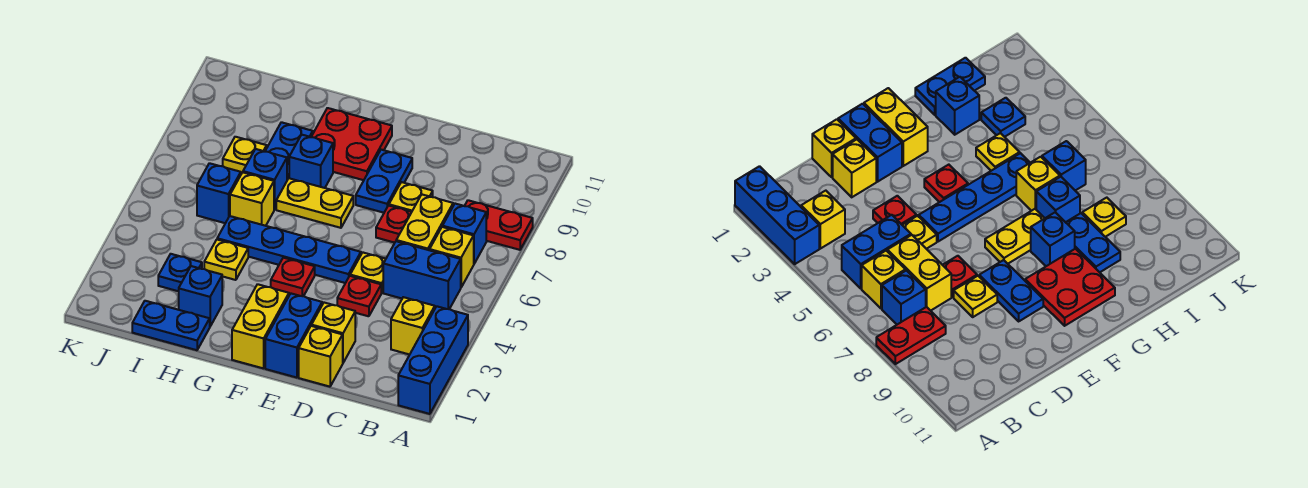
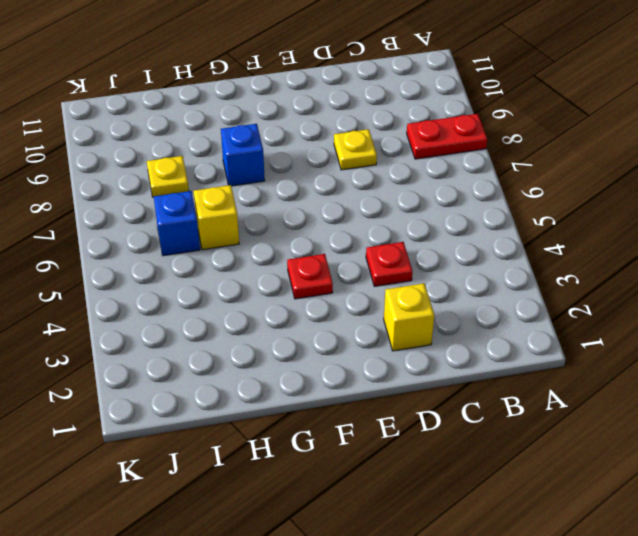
none -> blue brick A1:A3 level 1
none -> yellow brick B3 level 1
none -> blue brick B5:C5 level 1
none -> yellow brick B6 level 1

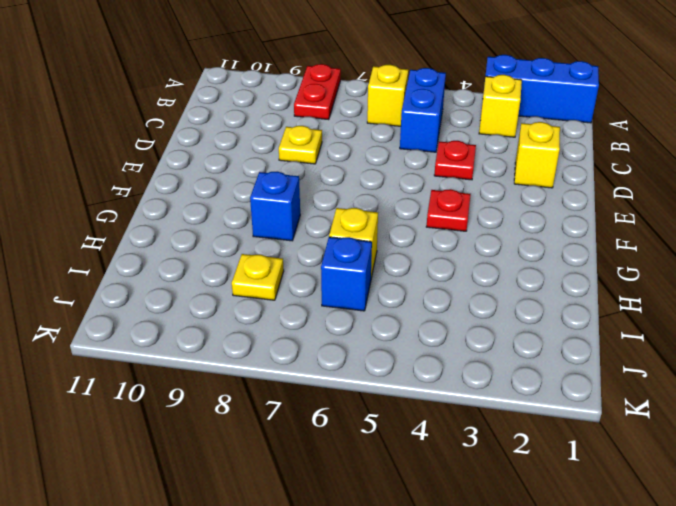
none -> blue brick B7 level 1
none -> yellow brick C6:C7 level 1
none -> yellow brick D1 level 1
none -> yellow plate D5 level 1

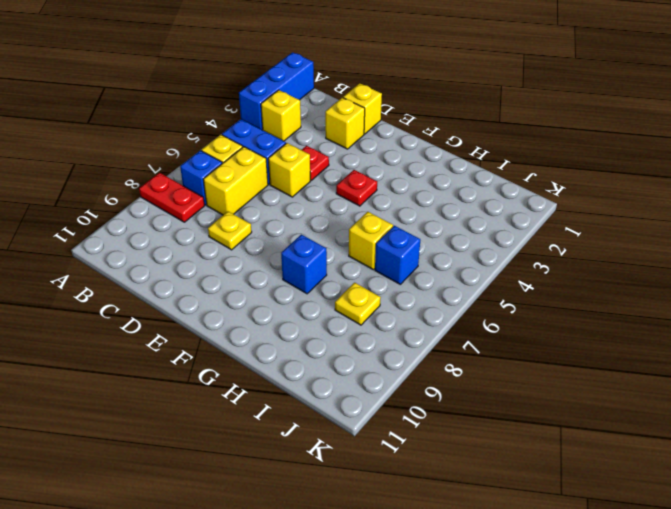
yellow brick D5 level 1 -> yellow plate D5 level 1
none -> red plate D7 level 1
none -> blue brick E1:E2 level 1
none -> blue plate E5:H5 level 1
none -> blue plate E8:E9 level 1

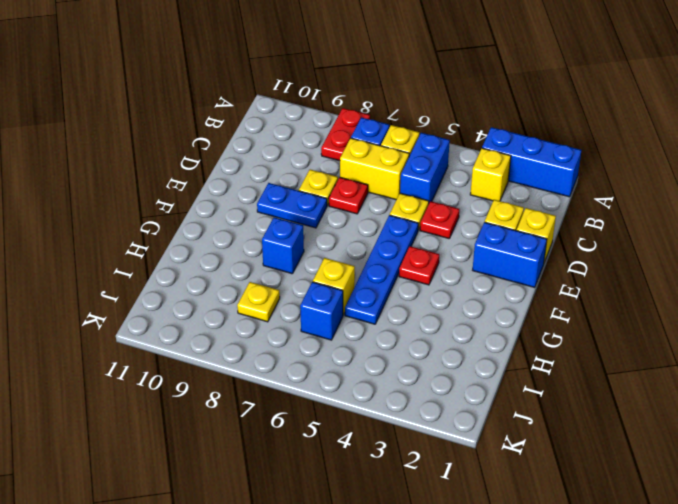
none -> yellow brick F1:F2 level 1
none -> yellow plate F7:G7 level 1
none -> red plate F9:G10 level 1
none -> blue plate H1:I1 level 1

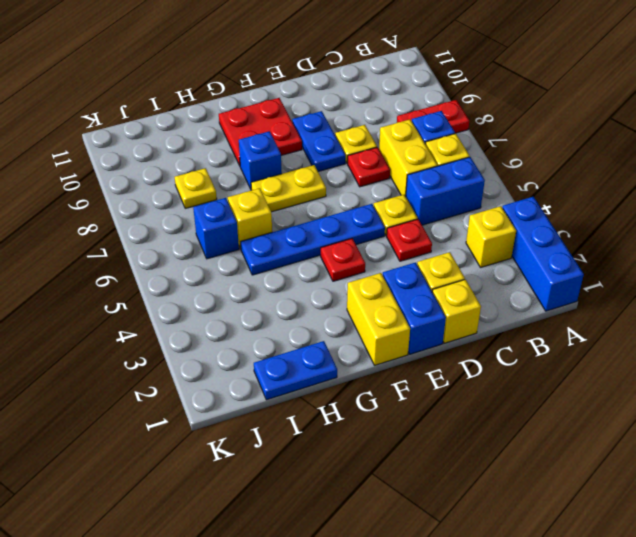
none -> blue brick H2 level 1
none -> yellow plate H4 level 1
none -> blue brick H7 level 1
none -> blue plate H8:H9 level 1

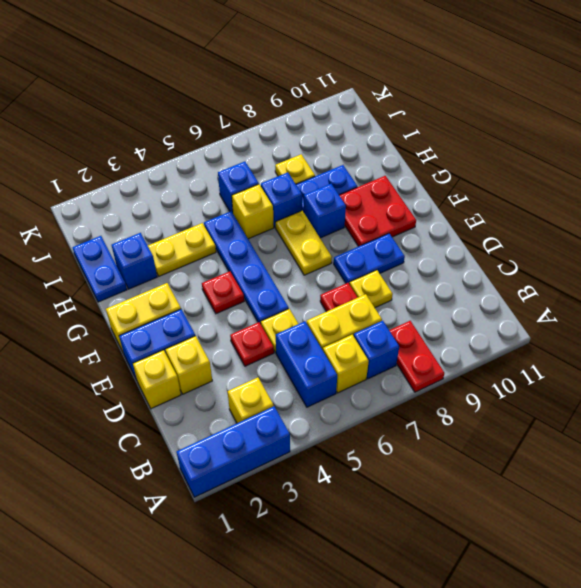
yellow plate H3:H4 level 1 -> yellow plate H4 level 1
none -> blue plate I3 level 1

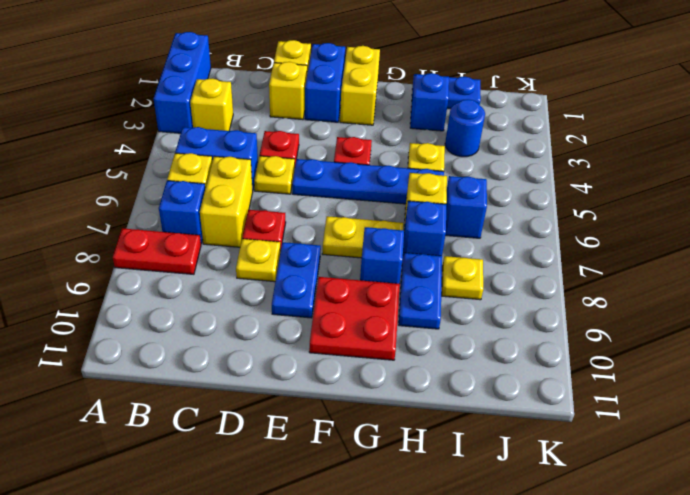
blue round brick I3 level 1 -> blue plate I3 level 1

